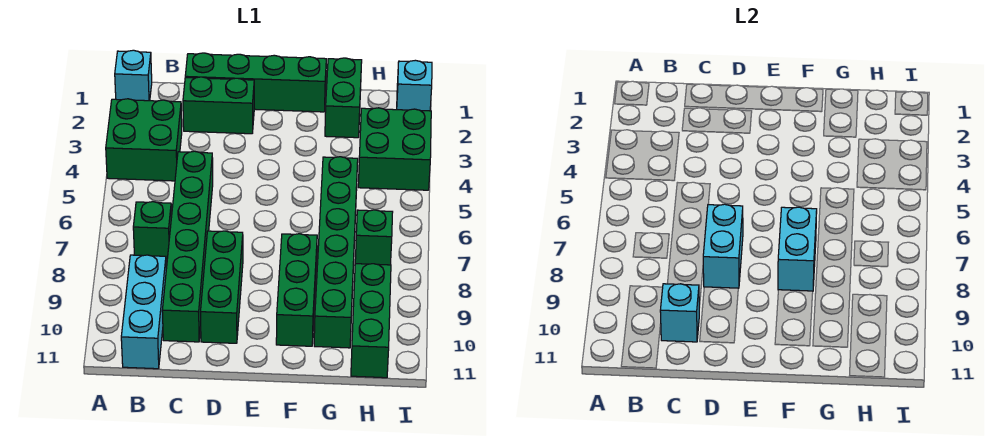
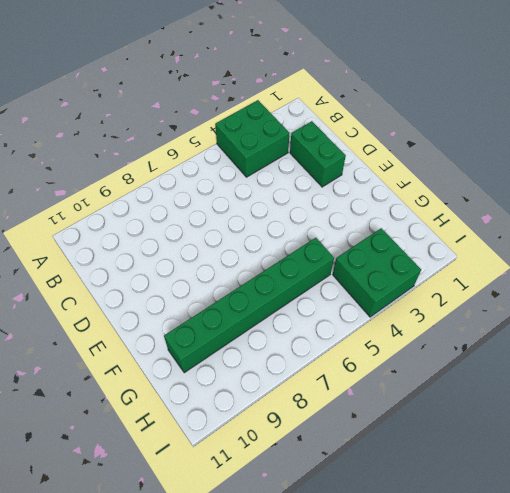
none -> cyan brick A1 level 1
none -> green brick B7 level 1
none -> cyan brick B9:B11 level 1

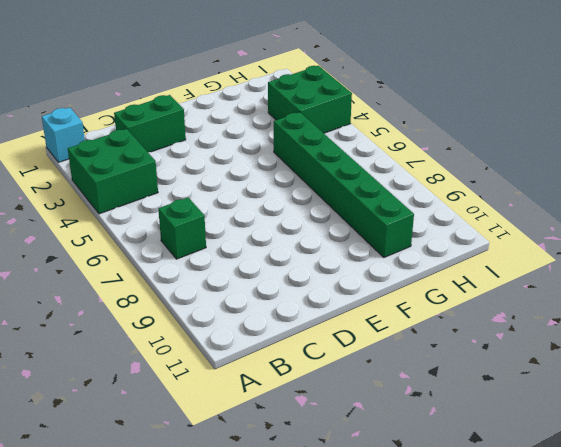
none -> cyan brick B9:B11 level 1
none -> green brick C1:F1 level 1
none -> green brick C5:C10 level 1

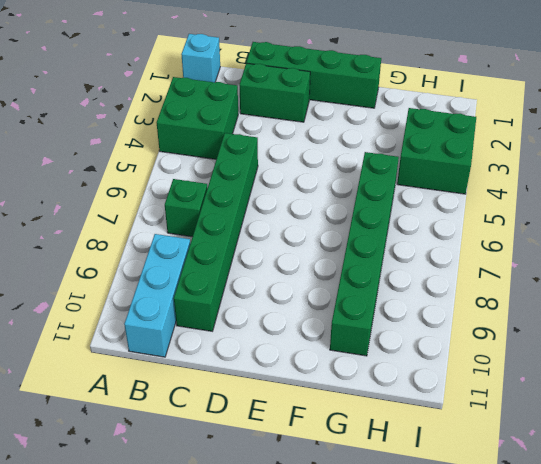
none -> green brick D8:D10 level 1
none -> green brick F8:F10 level 1
none -> green brick G1:G2 level 1

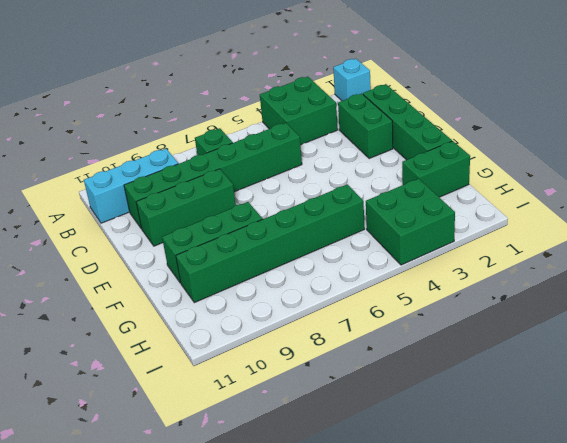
none -> green brick H7 level 1
none -> green brick H9:H11 level 1
none -> cyan brick I1 level 1

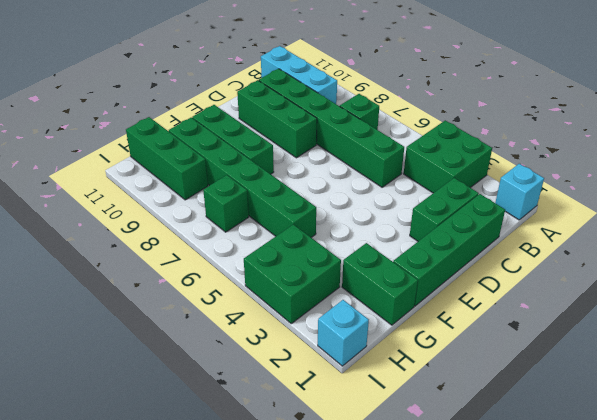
none -> cyan brick C10 level 2
none -> cyan brick D7:D8 level 2
none -> cyan brick F7:F8 level 2

